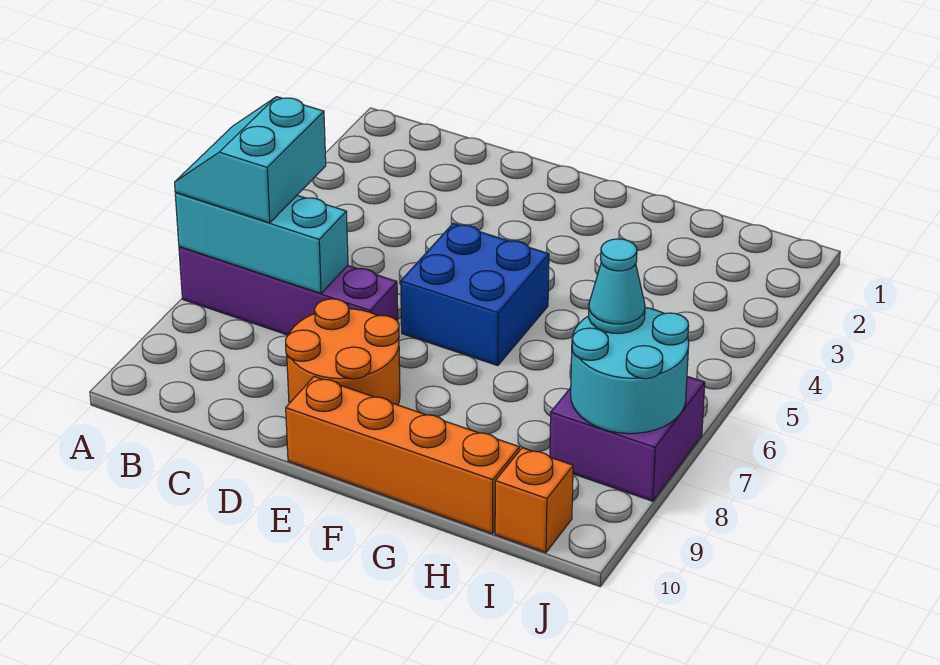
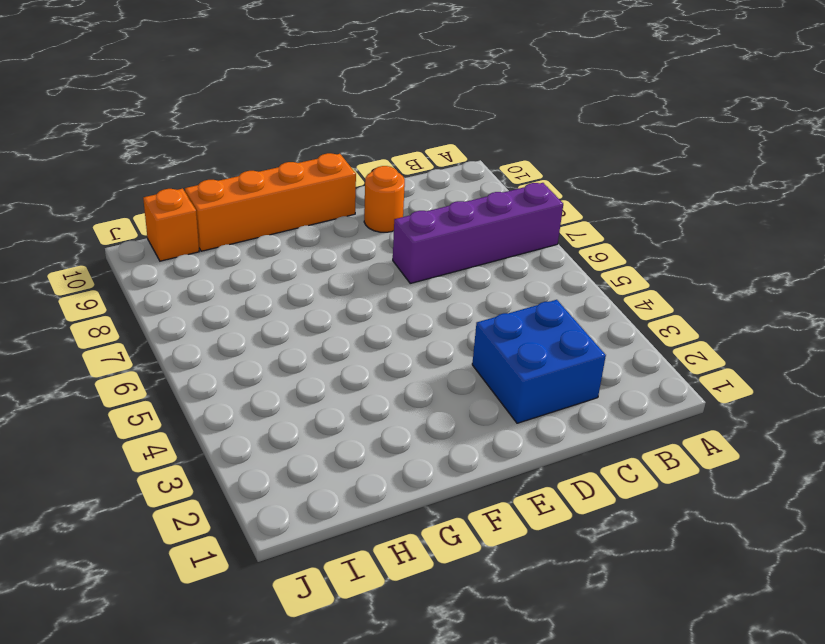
blue brick C2:D3 level 1 -> blue brick E5:F6 level 1
orange round brick D9 level 1 -> orange round brick D8:E9 level 1
none -> purple brick I7:J8 level 1
none -> cyan brick A7:C7 level 2

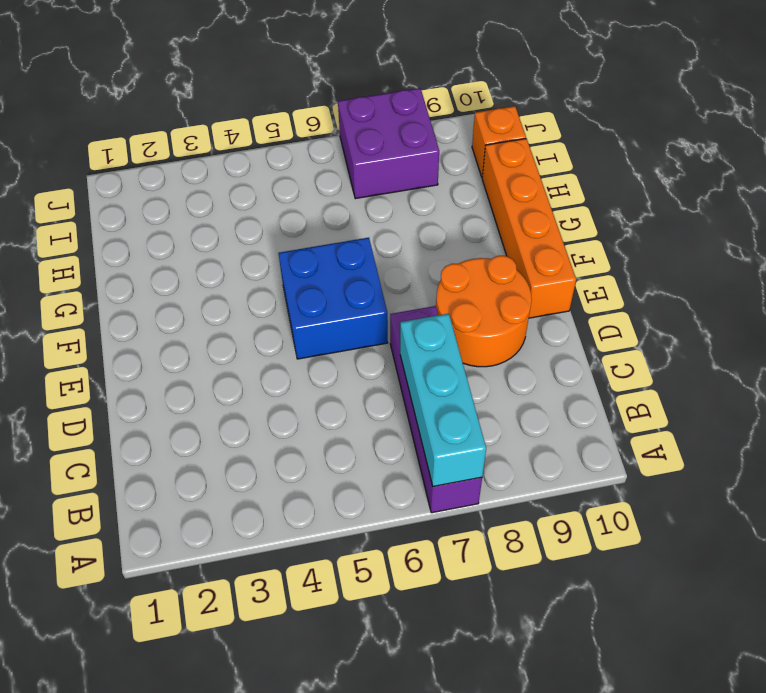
none -> cyan round brick I7:J8 level 2
none -> cyan slope A6:B7 level 3 top B

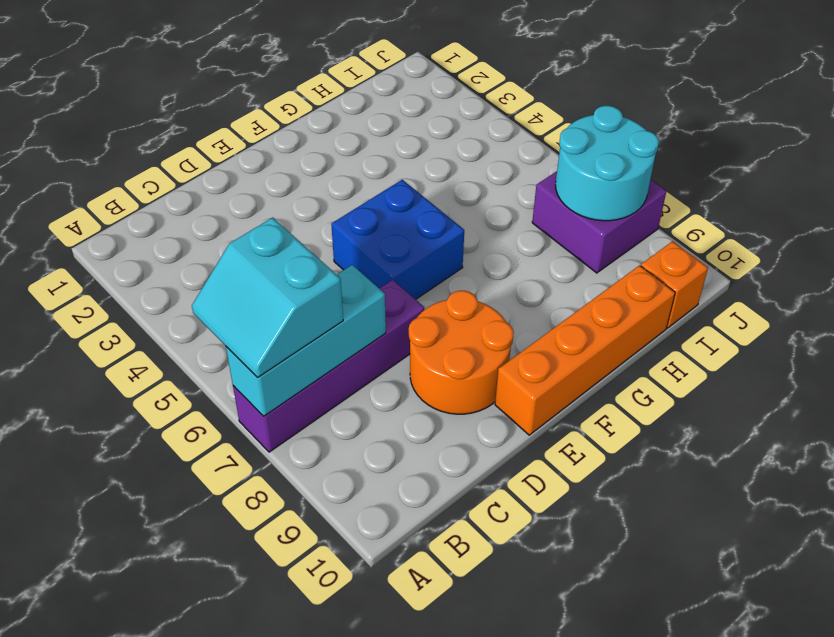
none -> cyan cone I7 level 3

